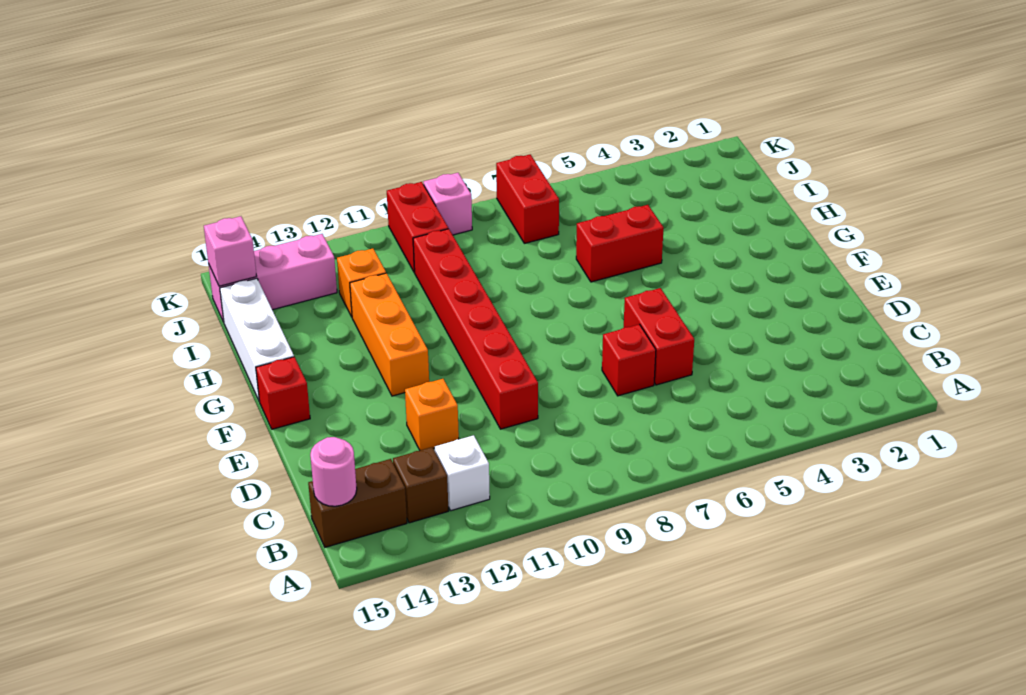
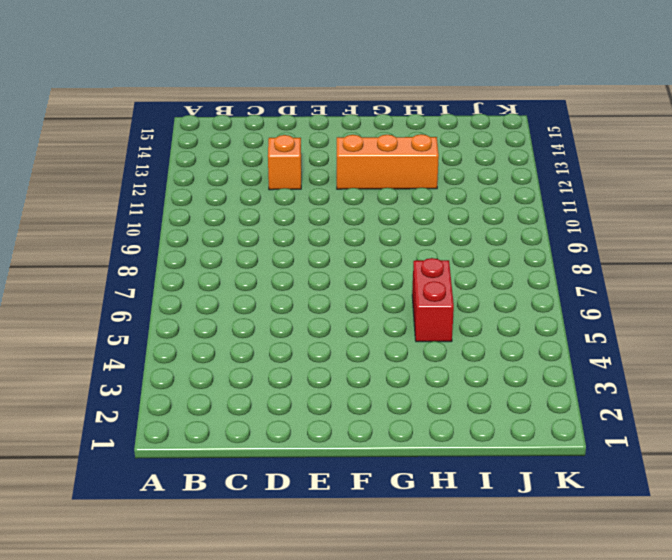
none -> white brick B12 level 1
none -> brown brick B13 level 1
none -> brown brick B14:B15 level 1

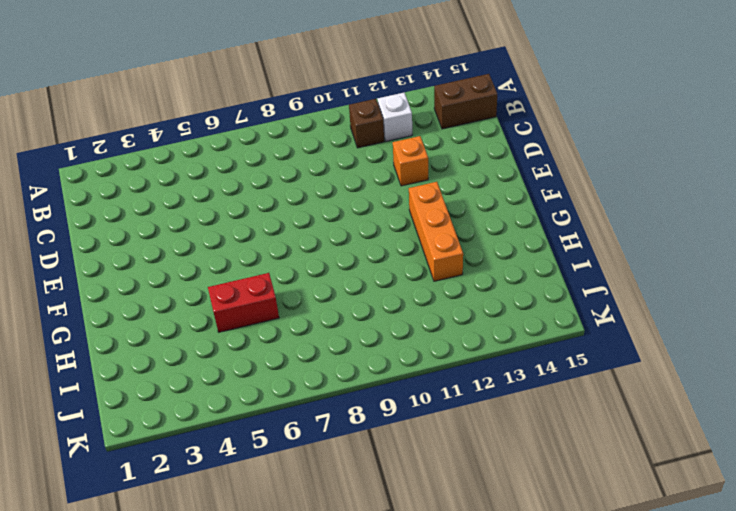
brown brick B11 level 1 -> brown brick B13 level 1
none -> red brick D6:E6 level 1
none -> red brick D7 level 1
none -> red brick D10:I10 level 1

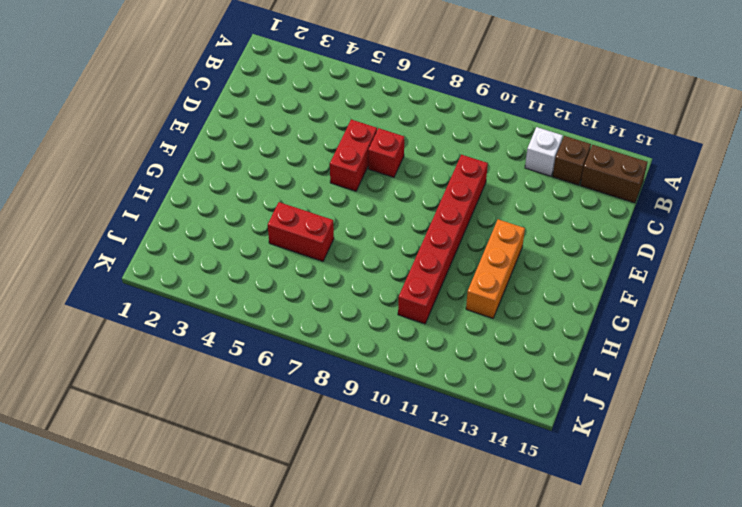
none -> orange brick D12 level 1
none -> red brick F15 level 1
none -> white brick G15:I15 level 1

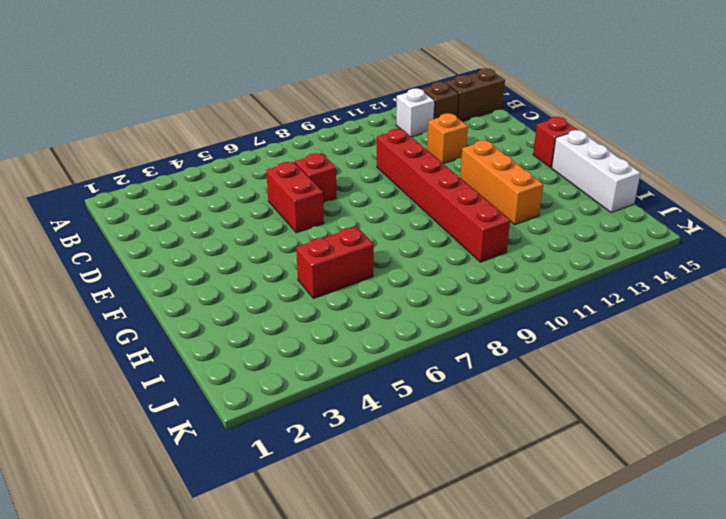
none -> orange brick I12 level 1
none -> red brick J7:K7 level 1
none -> red brick J10:K10 level 1

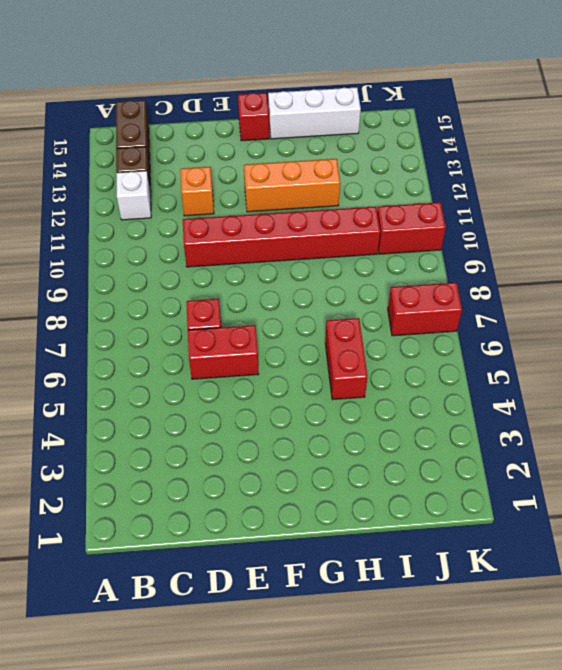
none -> orange brick I12 level 1
none -> pink brick J13:J15 level 1
none -> pink brick K9 level 1

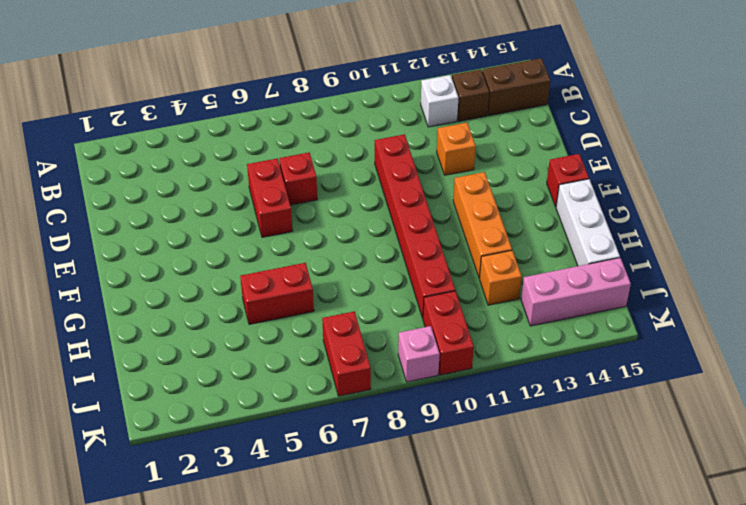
none -> pink round brick B15 level 2
none -> pink brick J15 level 2

